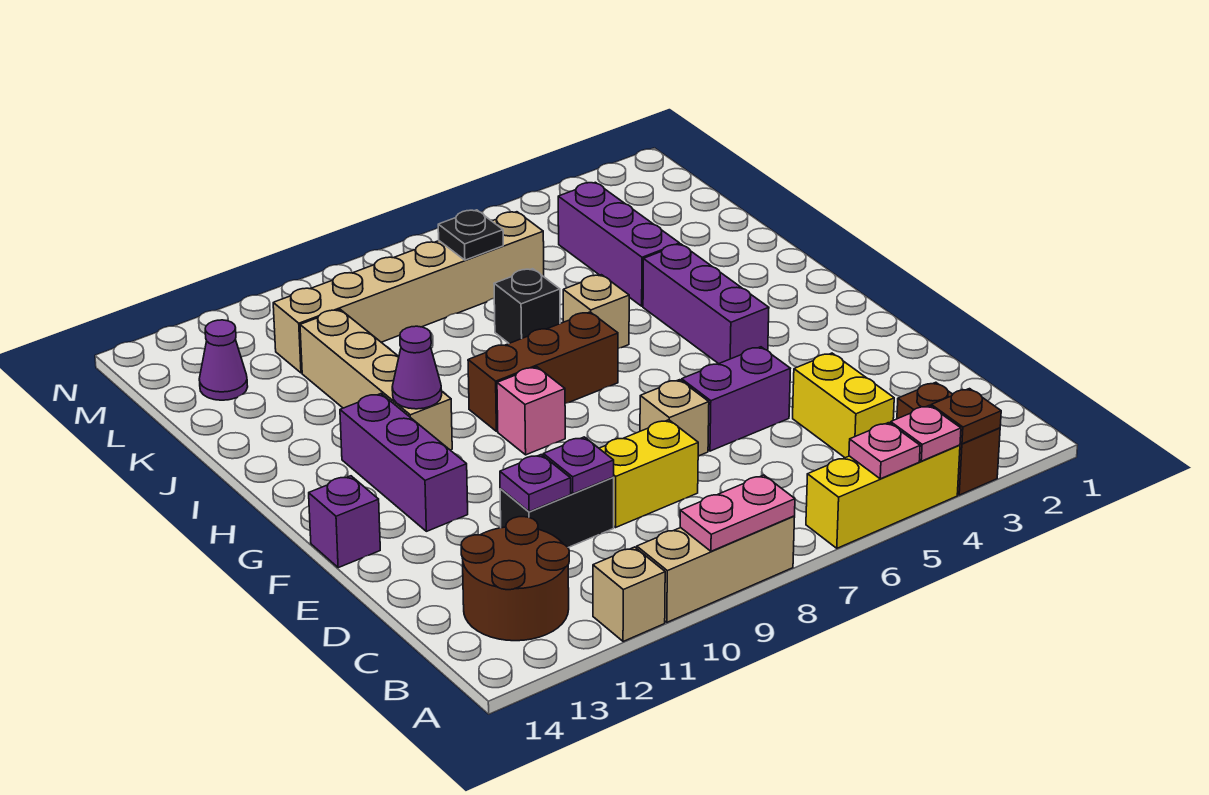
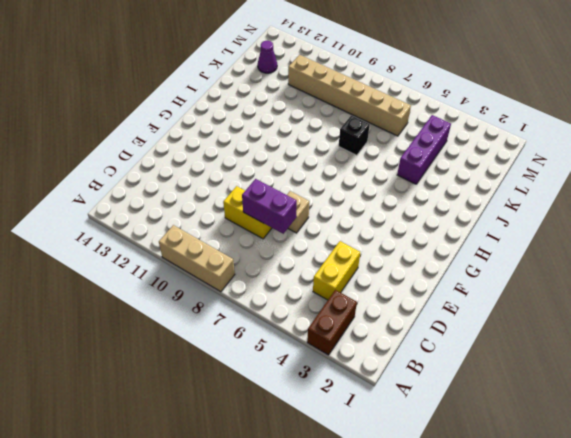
purple brick D7:D8 level 2 -> purple brick E5:E6 level 1
none -> yellow brick A4:A6 level 1
none -> tan brick A11 level 1
none -> brown round brick B12:C13 level 1

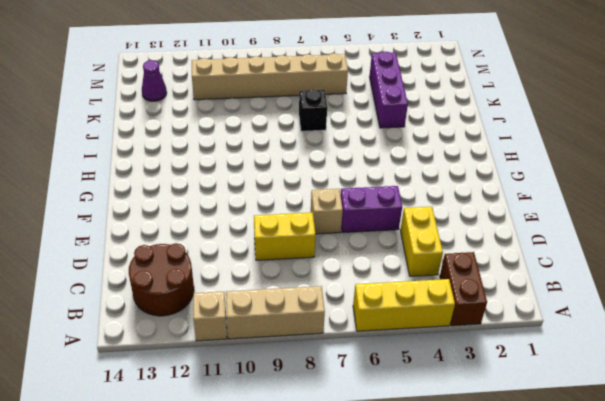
none -> black brick D10:D11 level 1
none -> purple brick F12:H12 level 1
none -> purple brick F14 level 1

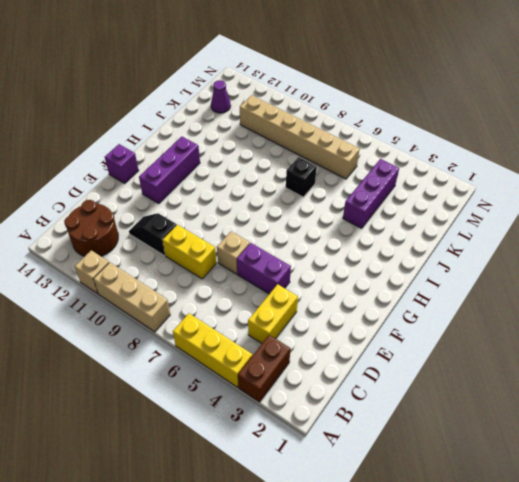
black slope D10:D11 level 1 top 10 -> black brick D10:D11 level 1
none -> purple brick G4:I4 level 1
none -> pink brick G9 level 1
none -> brown brick H7:H9 level 1

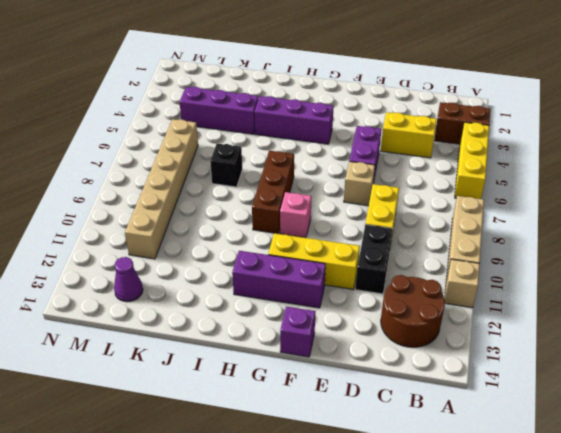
yellow brick E11:G11 level 1 -> none
none -> tan brick H11:K11 level 1
none -> tan brick I6 level 1
none -> brown plate A3 level 2

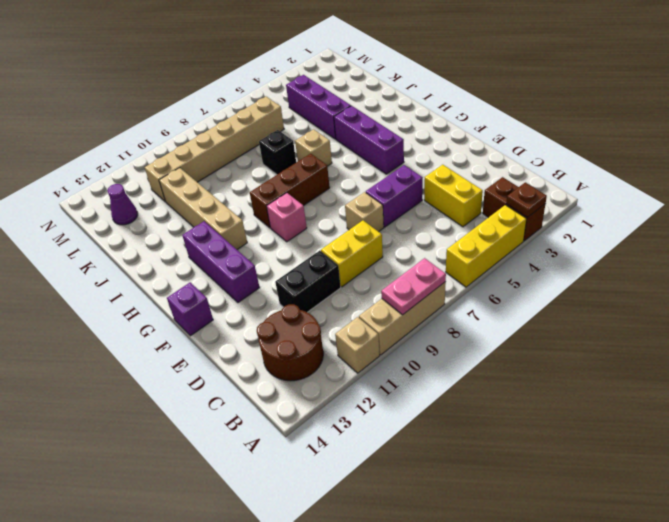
none -> pink plate A4 level 2
none -> pink plate A5 level 2
none -> purple plate D10 level 2

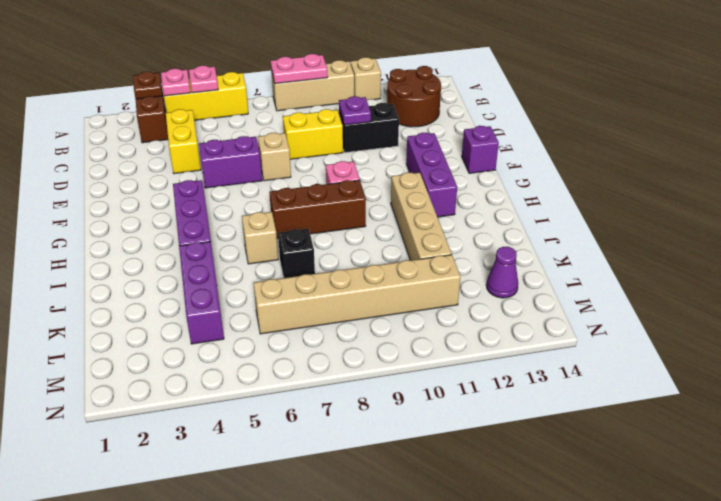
none -> purple plate D11 level 2
none -> purple cone H11 level 2
none -> black plate L7 level 2

